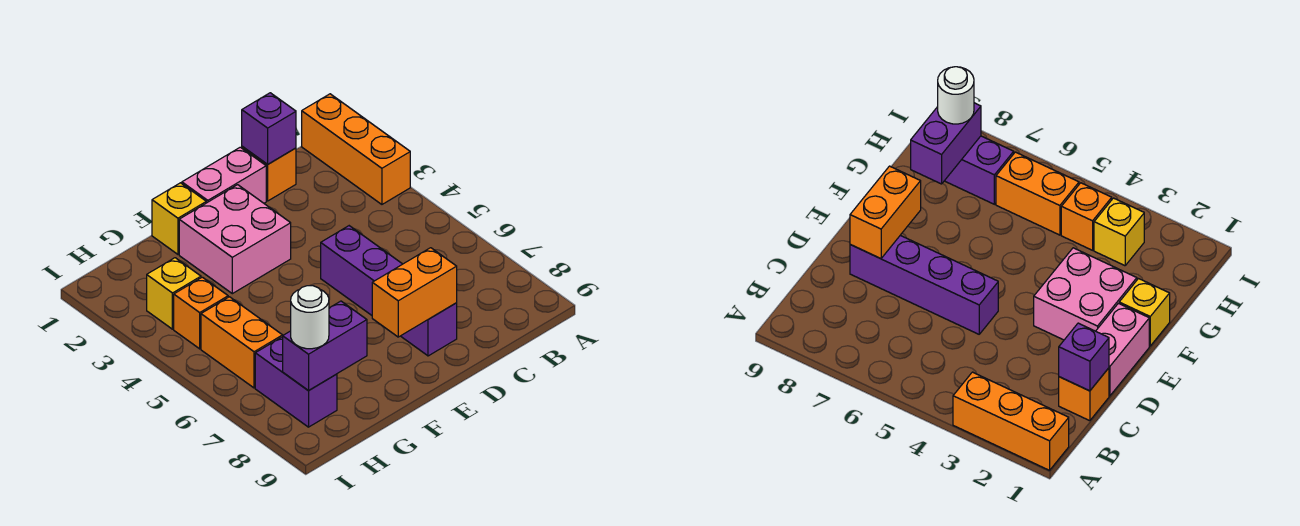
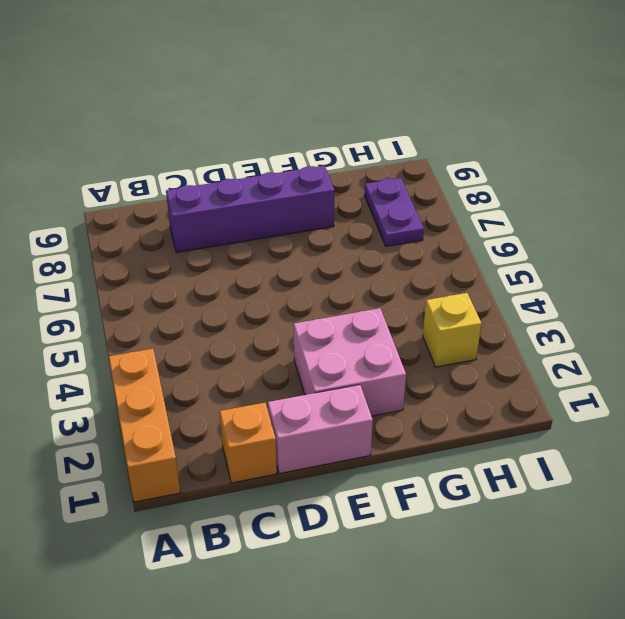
purple brick C8:F8 level 1 -> purple brick D5:D8 level 1
purple plate H7:H8 level 1 -> purple brick H7:H8 level 1
none -> yellow brick F1 level 1
none -> orange brick H4 level 1
none -> orange brick H5:H6 level 1

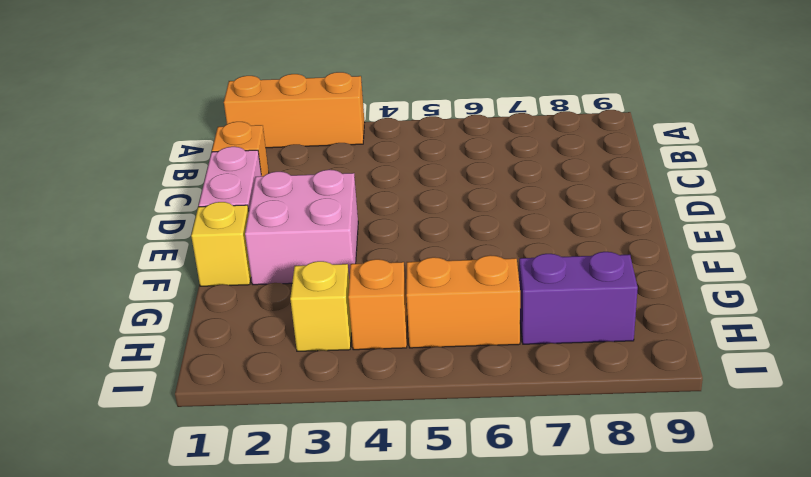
none -> purple brick D5:D8 level 1
none -> purple brick C1 level 2
none -> orange brick D8:E8 level 2

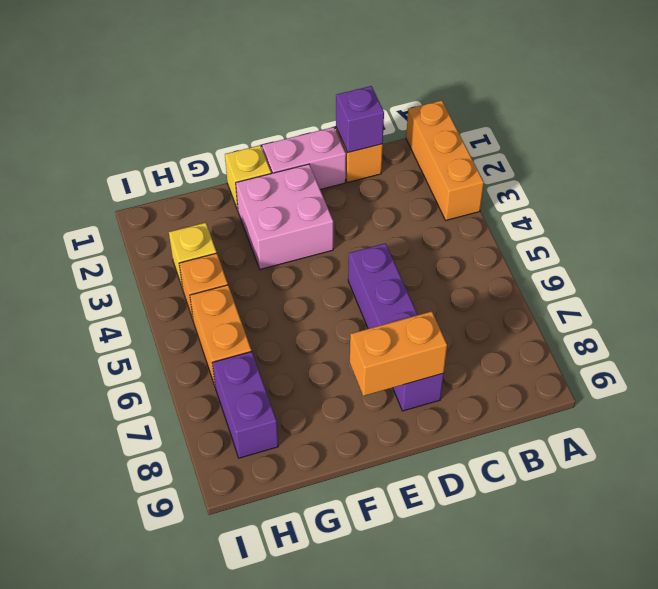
none -> purple brick G8:H8 level 2
none -> white round brick H8 level 3

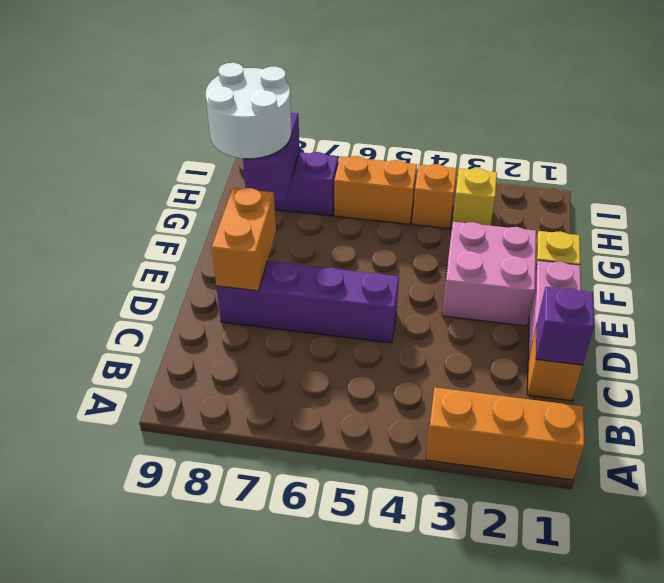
white round brick G8:H9 level 3 -> white round brick H8 level 3

